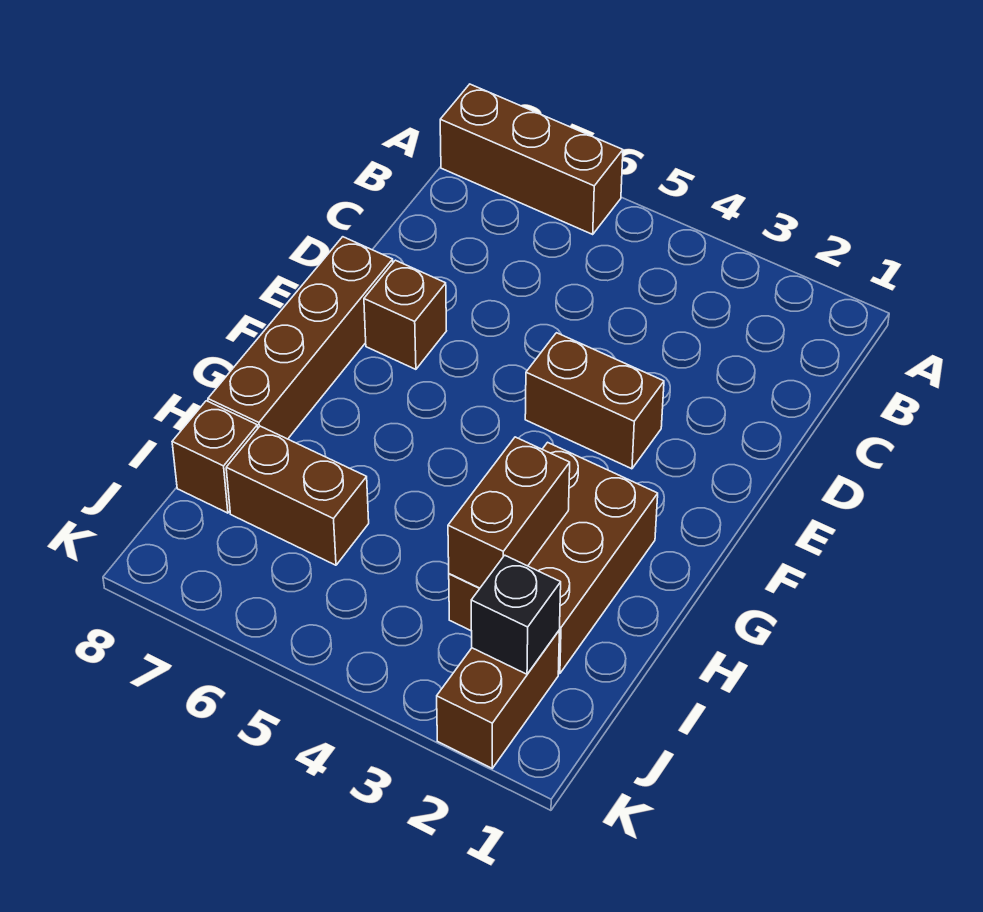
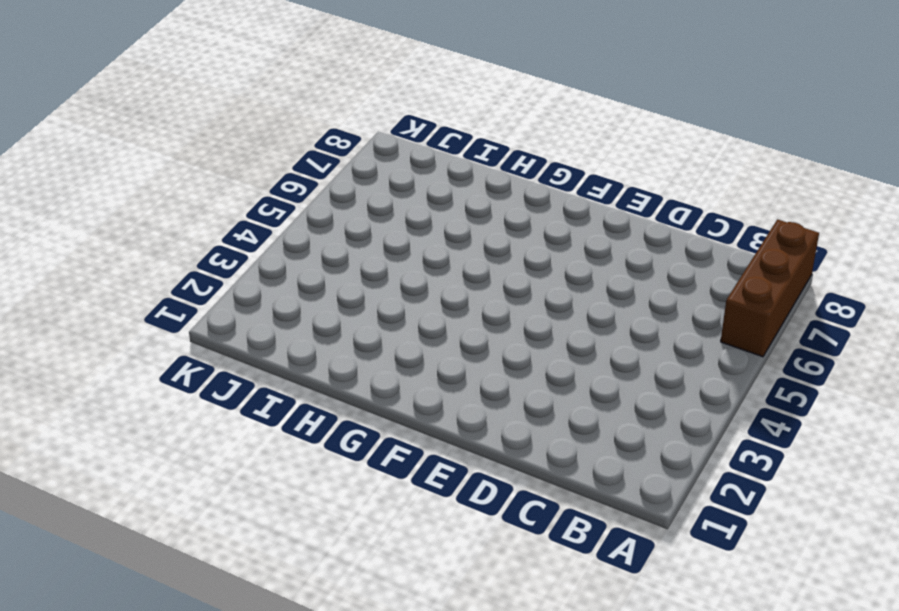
none -> brown brick E3:E4 level 1
none -> brown brick E7 level 1

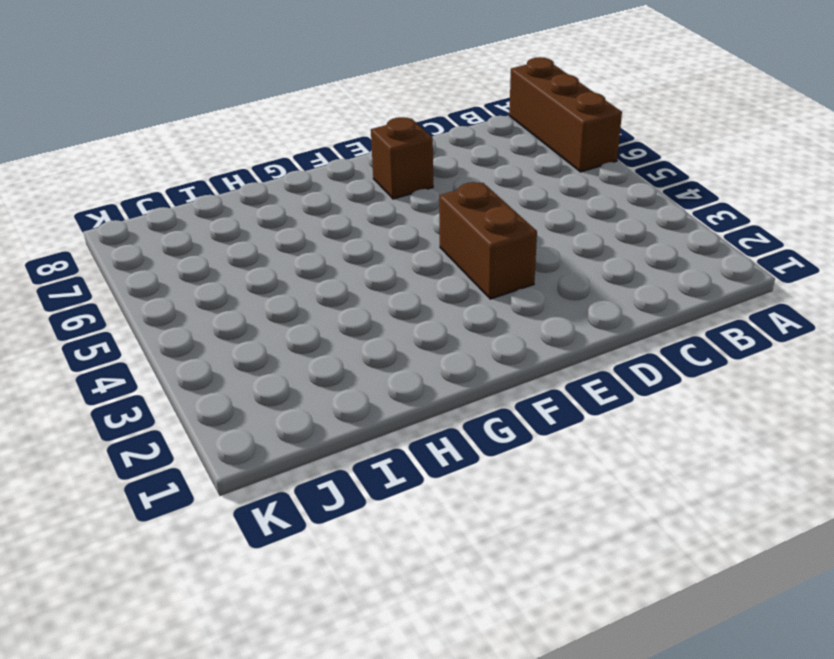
none -> brown brick E8:H8 level 1
none -> brown brick G2:I3 level 1

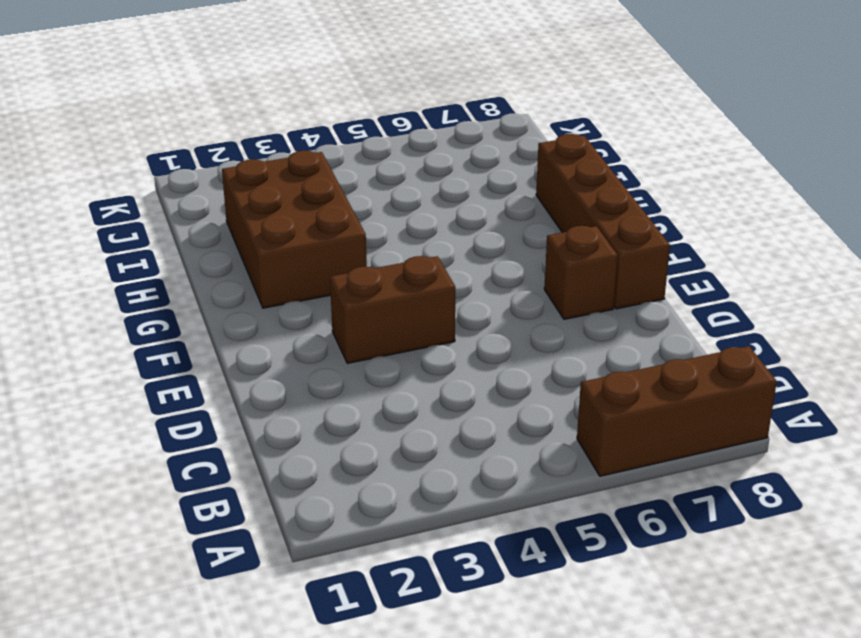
none -> brown brick I6:I7 level 1
none -> brown brick I8 level 1

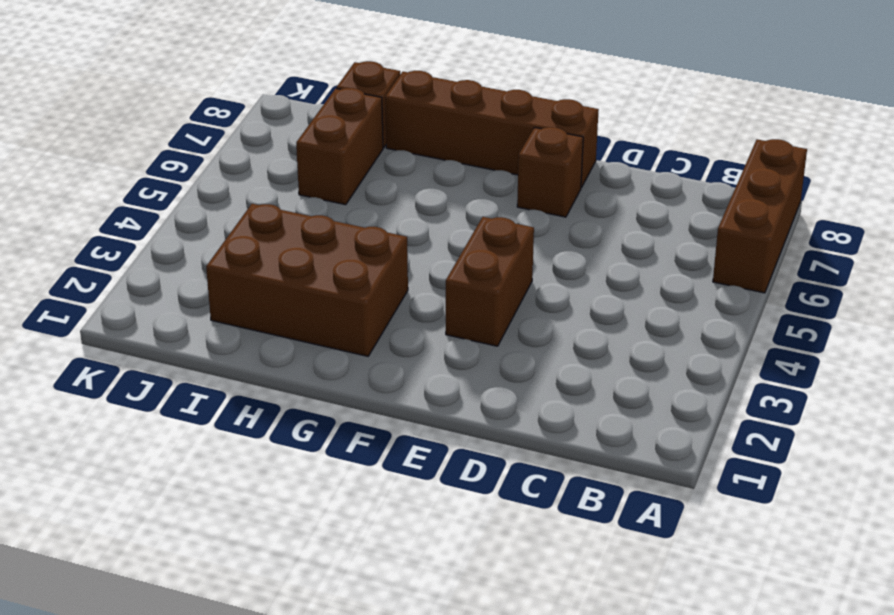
none -> brown brick J2:K2 level 1
none -> brown brick H3:I3 level 2

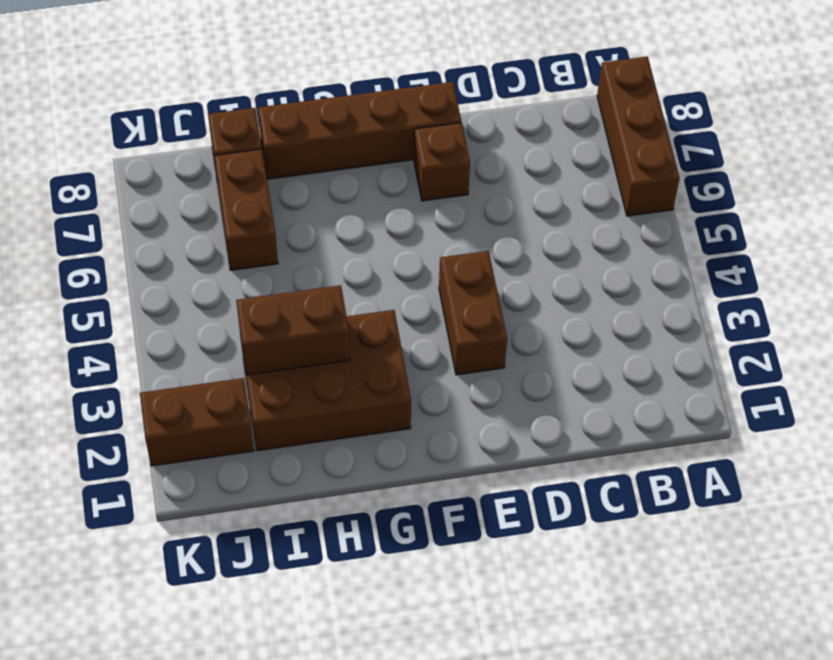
none -> black brick J2 level 2

